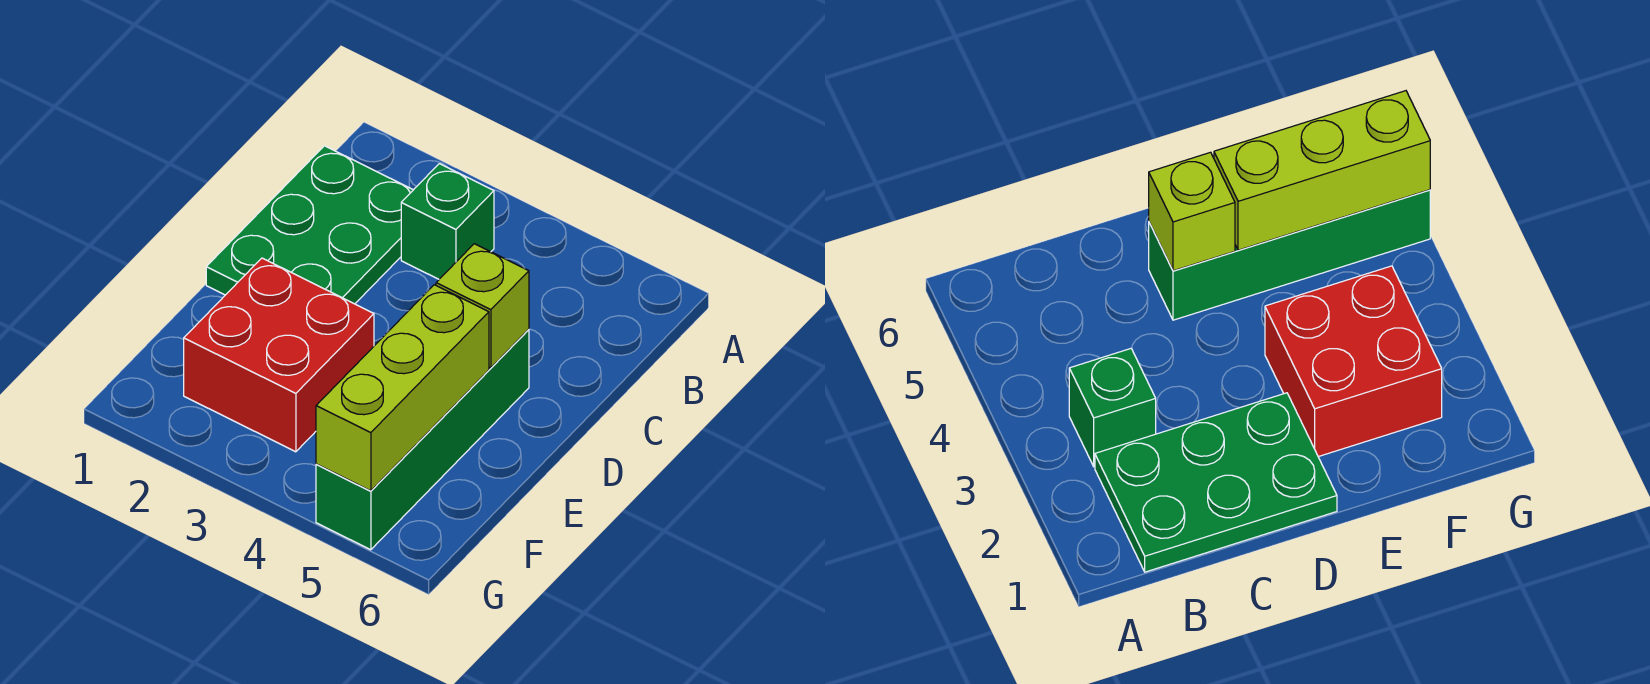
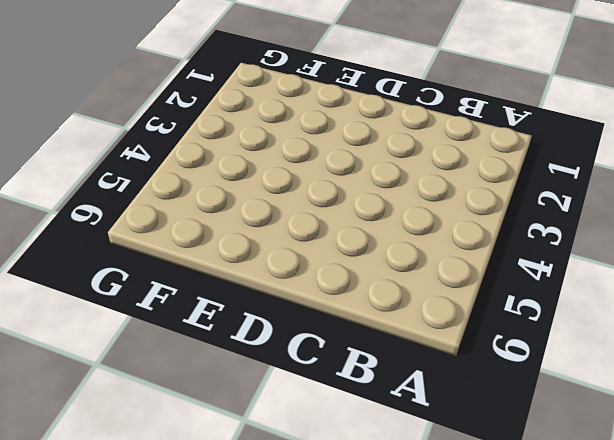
none -> green plate B1:D2 level 1
none -> green brick B3 level 1

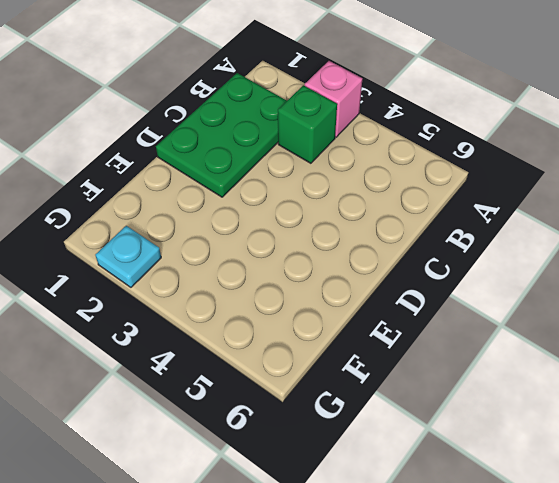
pink brick A3 level 1 -> none
cyan plate G2 level 1 -> none
none -> green brick D5:G5 level 1
none -> red brick E2:F3 level 1

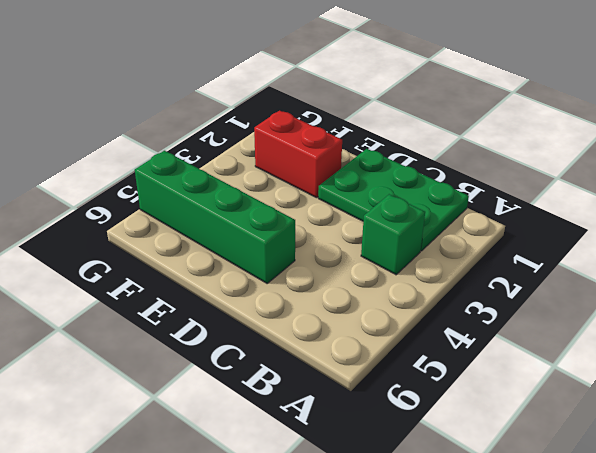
red brick E2:F2 level 1 -> red brick E2:F3 level 1
none -> lime brick D5 level 2
none -> lime brick E5:G5 level 2

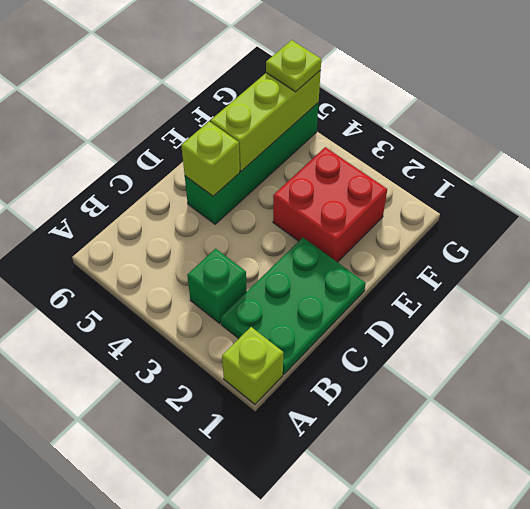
lime brick A1 level 1 -> none
lime plate G5 level 3 -> none

